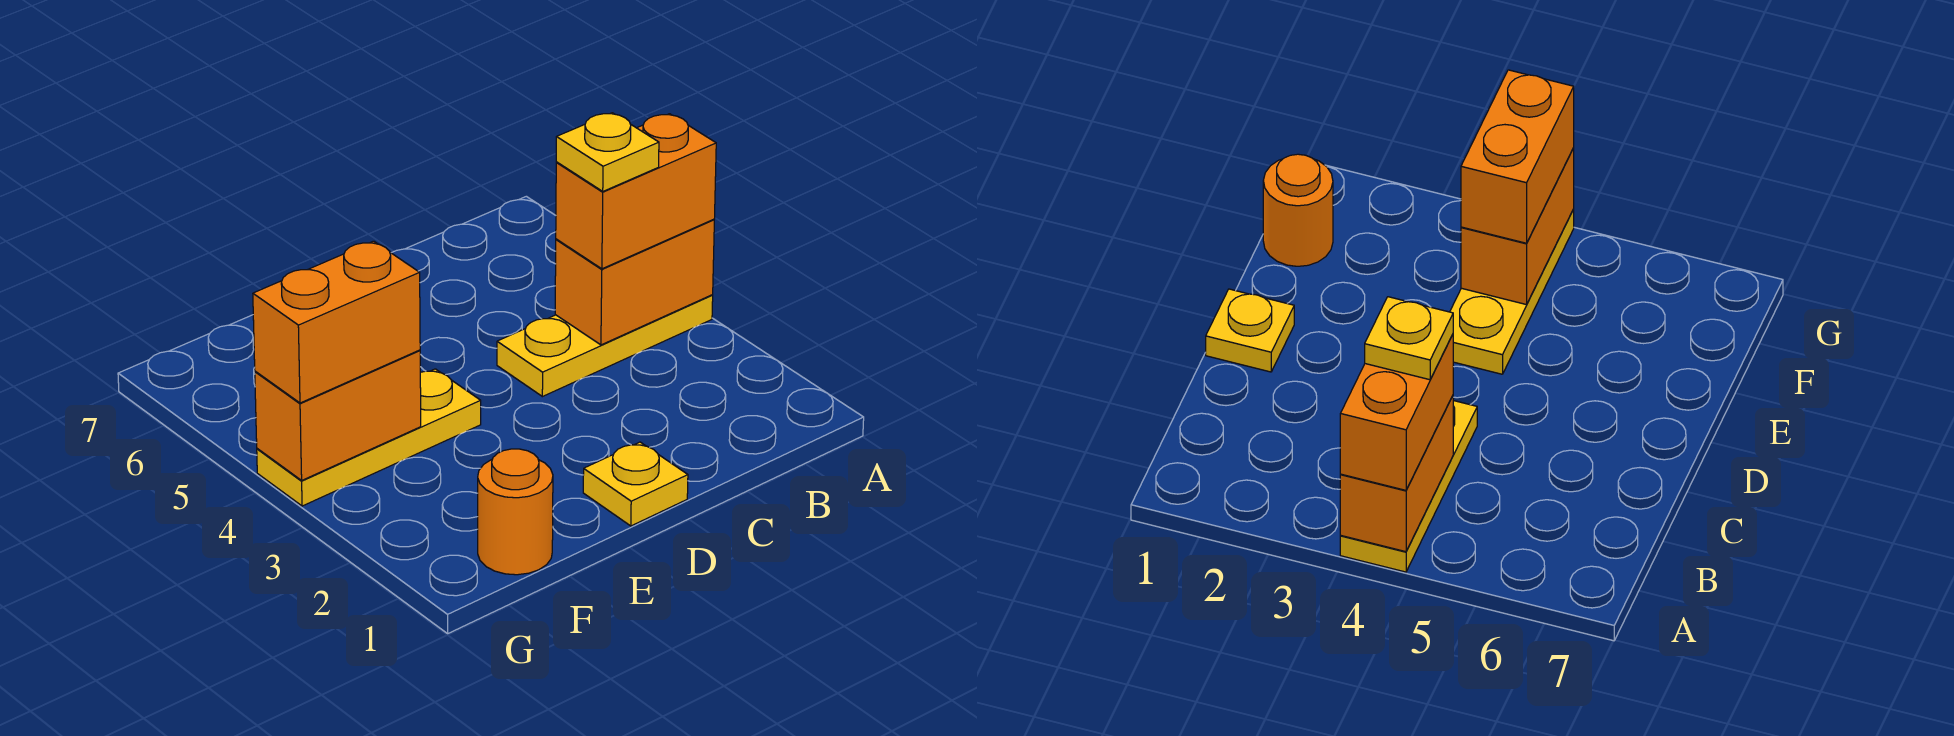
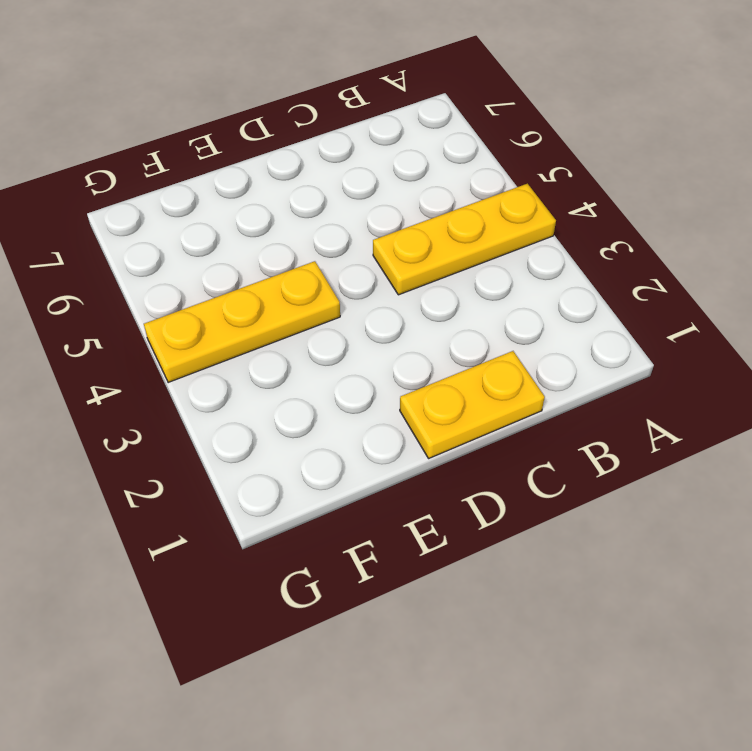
yellow plate C1:D1 level 1 -> yellow plate D1 level 1
none -> orange round brick F1 level 1
none -> orange brick A4:B4 level 2

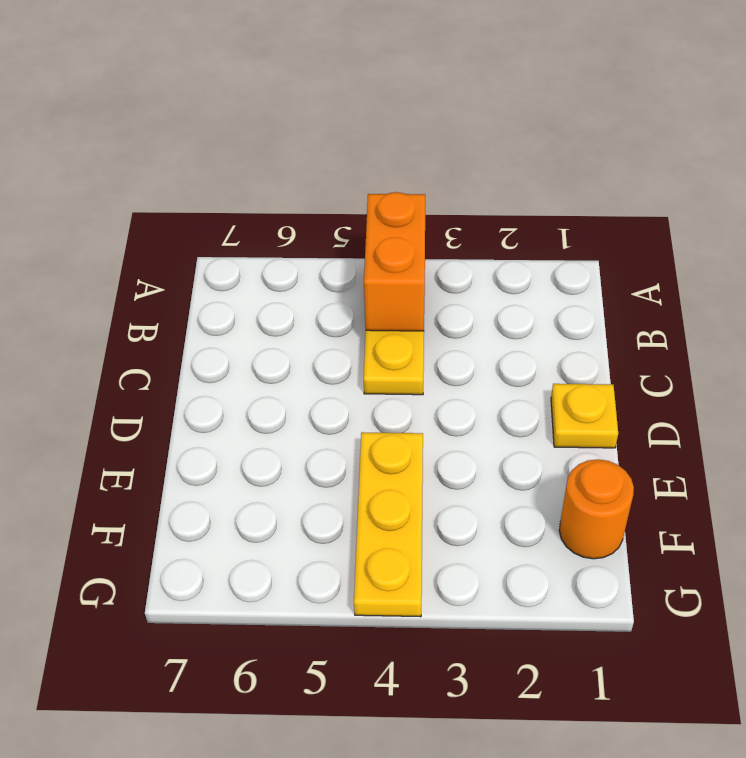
none -> orange brick F4:G4 level 2
none -> orange brick A4:B4 level 3

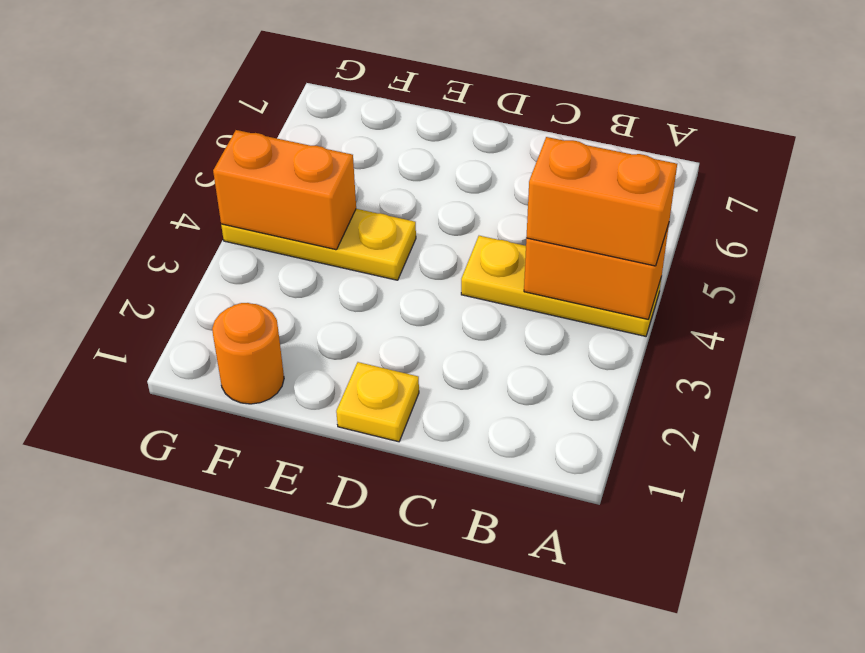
none -> orange brick F4:G4 level 3
none -> yellow plate B4 level 4

